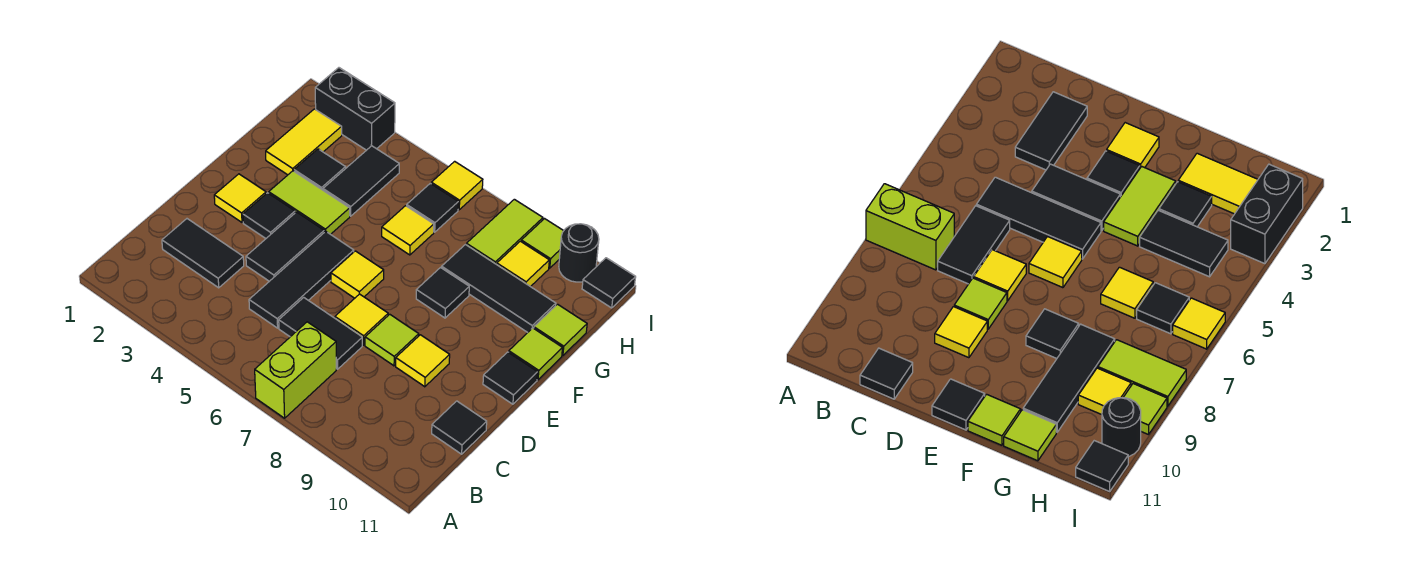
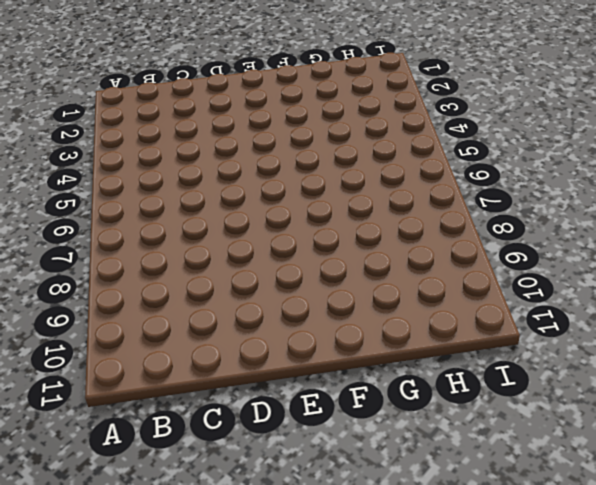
none -> lime brick A7:B7 level 1
none -> black tile C2:C3 level 1
none -> black tile C5:E5 level 1
none -> black tile C6:C7 level 1

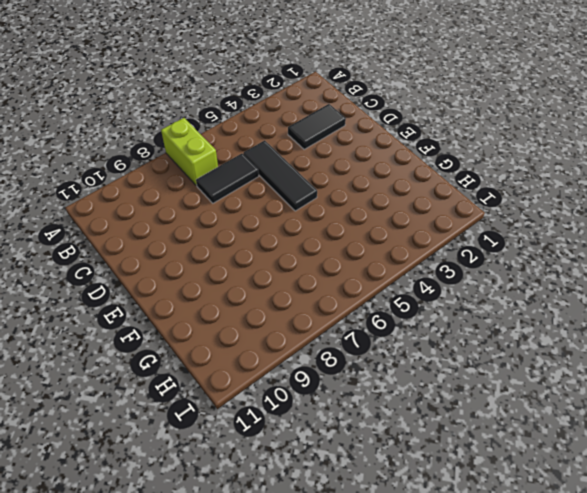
none -> black tile C11 level 1
none -> black tile D4:E4 level 1
none -> yellow tile D7 level 1
none -> lime tile D8 level 1

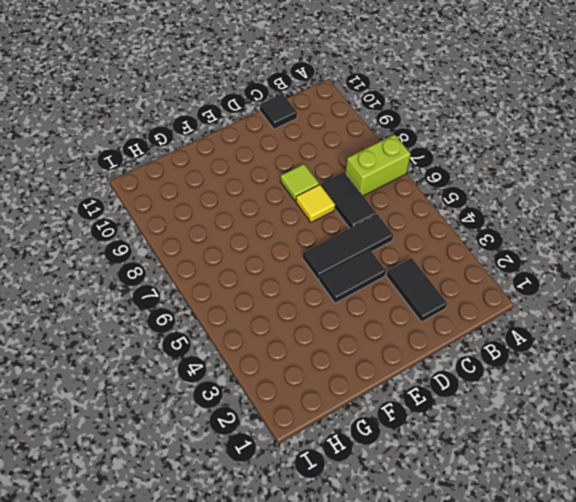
none -> yellow tile D9 level 1
none -> yellow tile E2 level 1
none -> black tile E3 level 1
none -> yellow tile E6 level 1

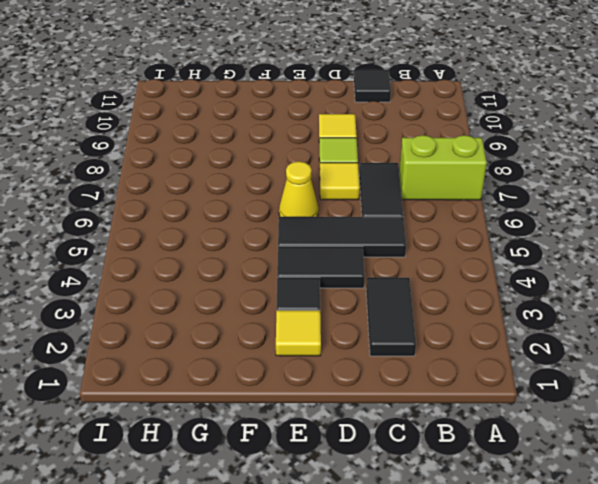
yellow cone E6 level 1 -> yellow tile E6 level 1
none -> black tile E11 level 1
none -> lime tile F3:F4 level 1
none -> black tile F8 level 1
none -> lime tile F11 level 1

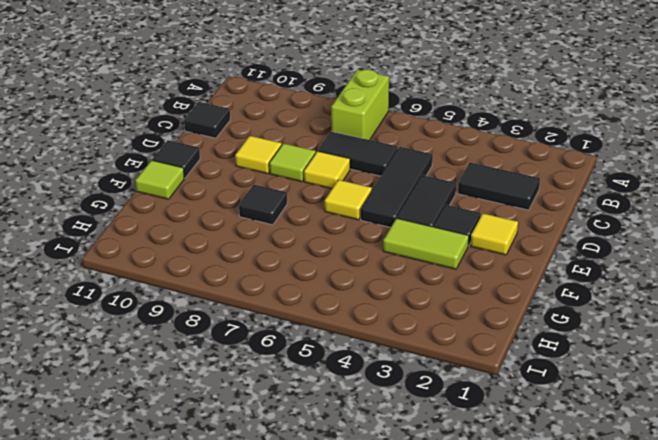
none -> yellow tile G2:H2 level 1
none -> black tile G3 level 1
none -> black tile G4:H4 level 1
none -> yellow tile G6 level 1

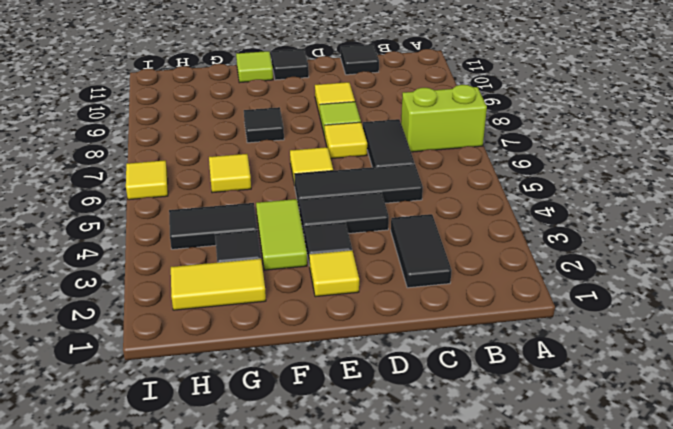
none -> black tile G8:G10 level 1
none -> lime tile G11 level 1
none -> black tile H6 level 1
none -> lime tile H8:I8 level 1

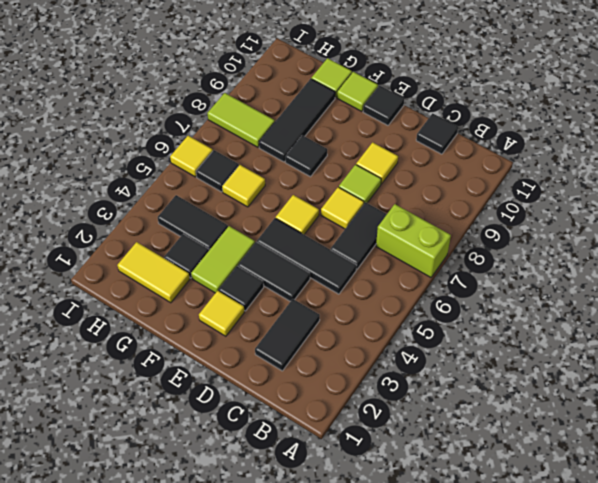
none -> yellow tile H9 level 1
none -> black brick I2:I3 level 1
none -> lime tile I9 level 1
none -> black round brick I10 level 1

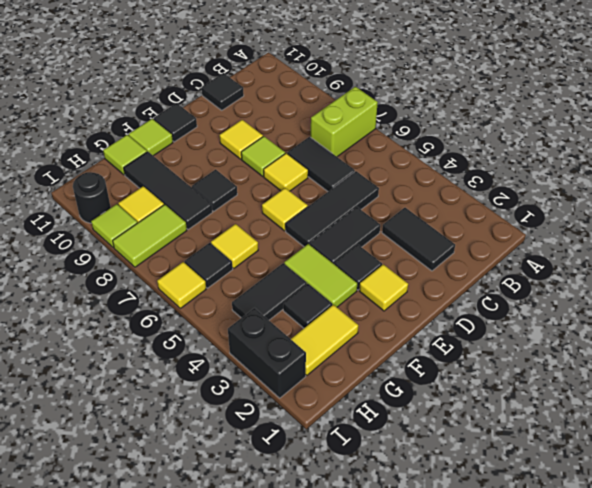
none -> black tile I11 level 1

